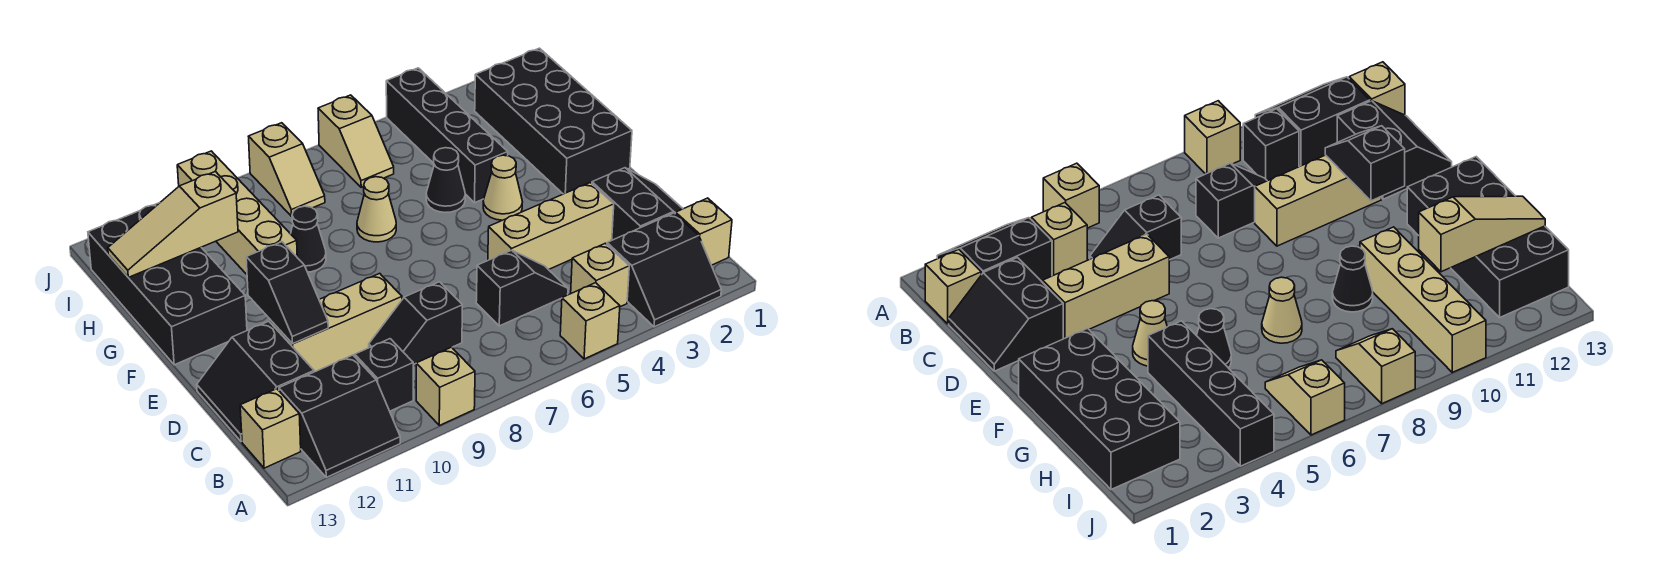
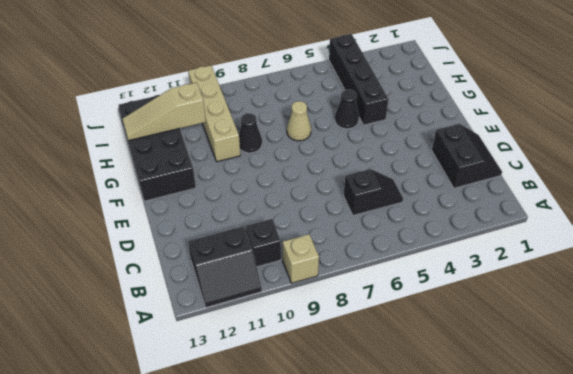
none -> black slope A2:B3 level 1 top B
none -> tan brick A5 level 1
none -> tan brick B1 level 1

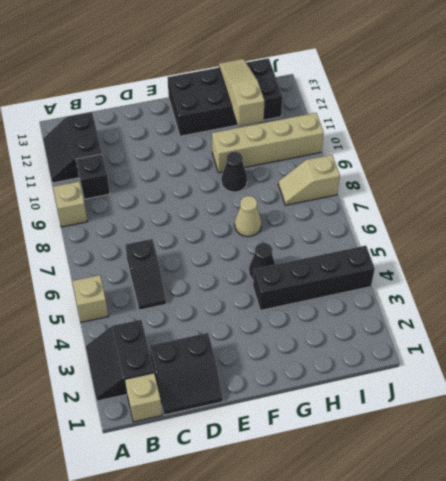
none -> tan brick B4 level 1
none -> tan brick B13 level 1
none -> black slope C8:C9 level 1 top 8

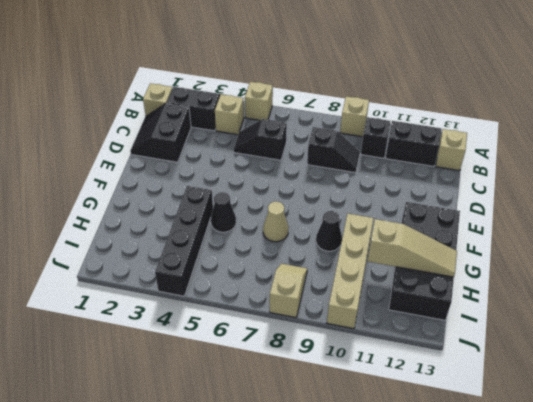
none -> black slope C12:D13 level 1 top 12
none -> tan brick D3:D5 level 1
none -> tan brick D9:D11 level 1

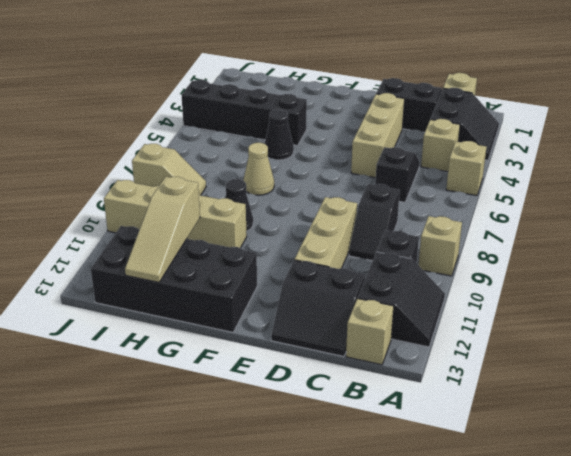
none -> black brick F1:I2 level 1
none -> tan cone F4 level 1
none -> tan slope I6:J6 level 1 top J

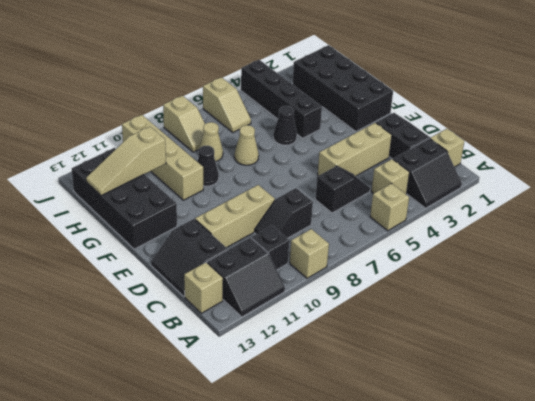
tan cone H8 level 1 -> tan cone F4 level 1
none -> black slope D11:E11 level 2 top E

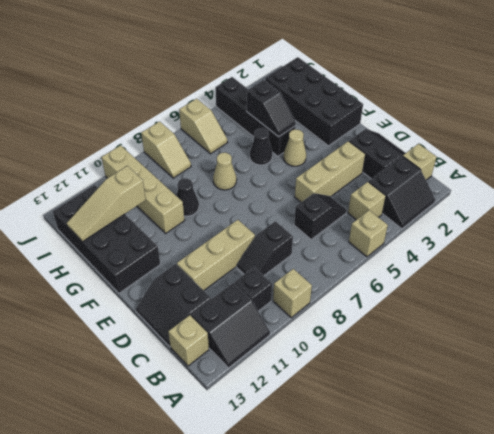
black slope G4:H4 level 2 top H -> black slope D11:E11 level 2 top E

